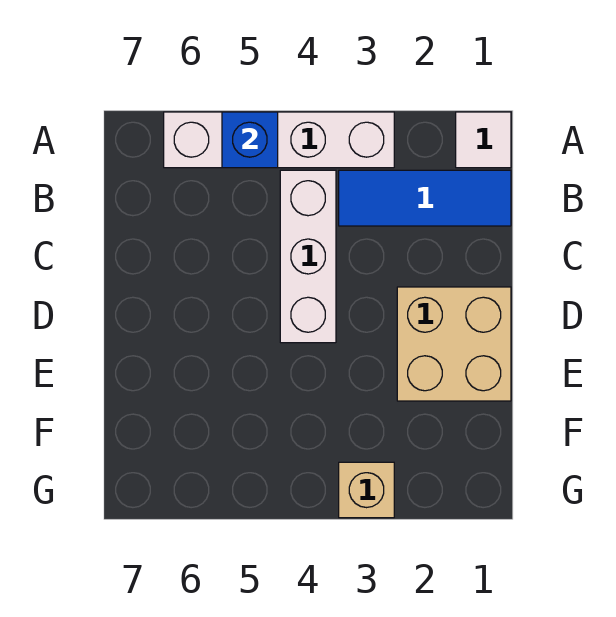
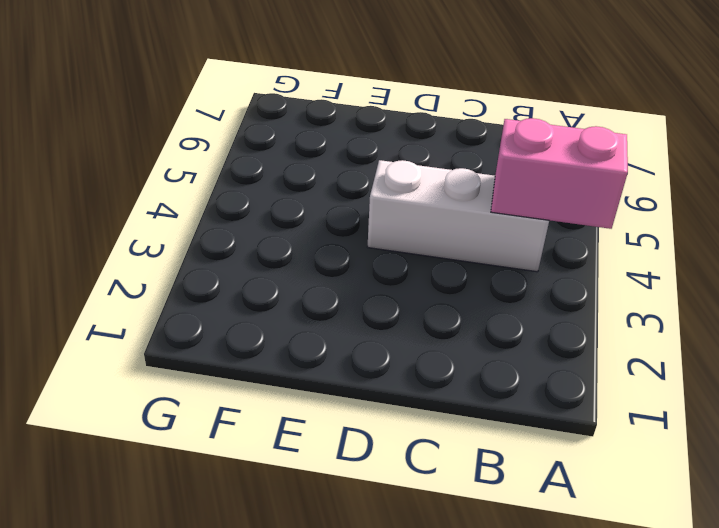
pink brick A4:B4 level 2 -> none
none -> white tile A1 level 1
none -> white brick A3:A6 level 1

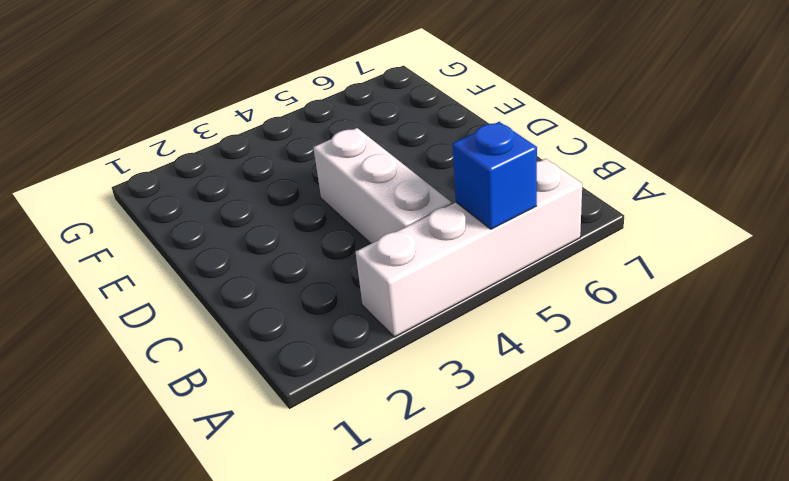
none -> white tile A1 level 1
none -> blue tile B1:B3 level 1

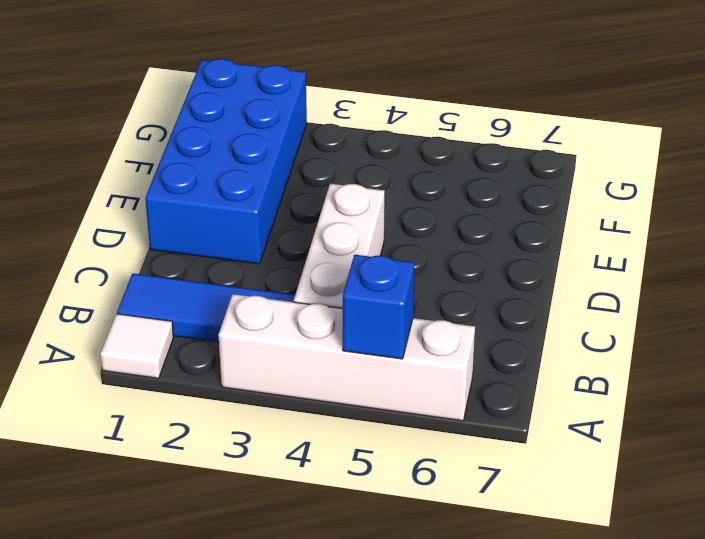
blue brick D1:G2 level 1 -> tan brick D1:E2 level 1
none -> tan brick G3 level 1

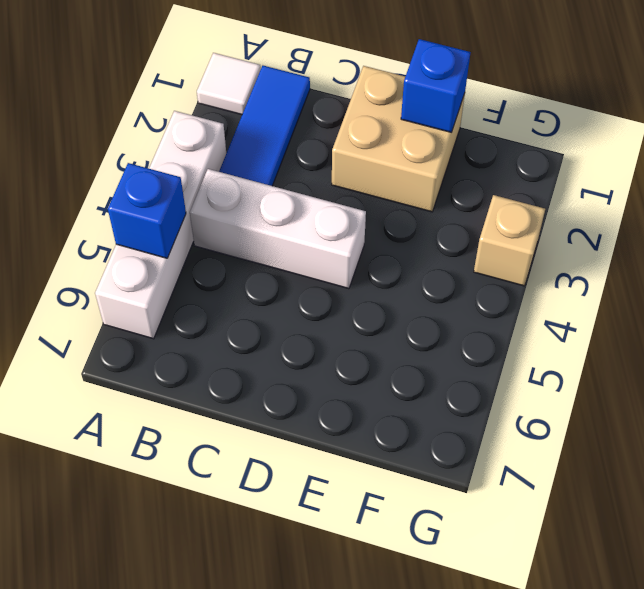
blue brick E1 level 2 -> none

